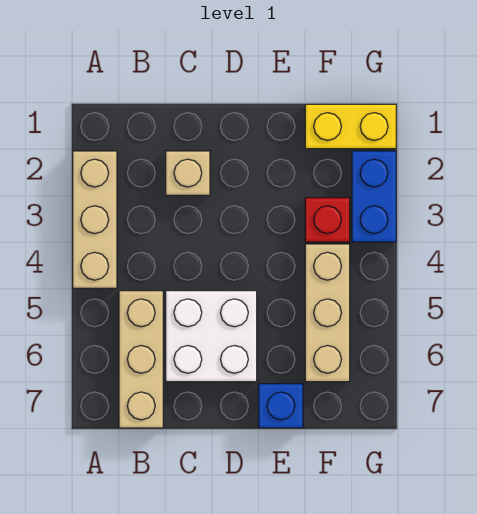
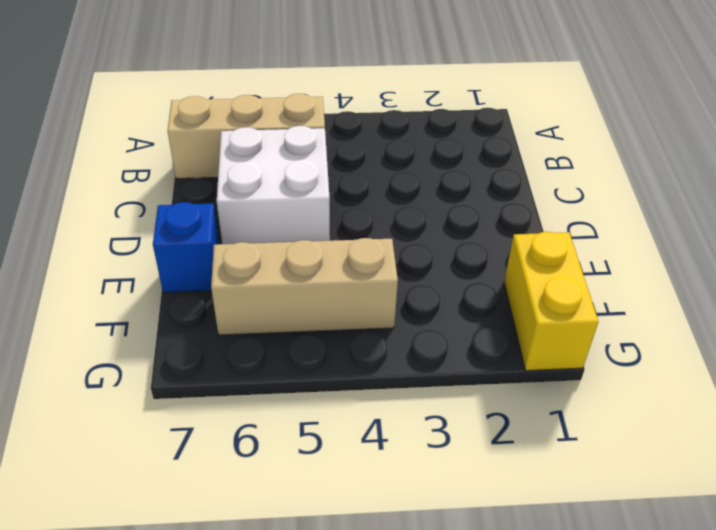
none -> tan brick A2:A4 level 1
none -> tan brick C2 level 1

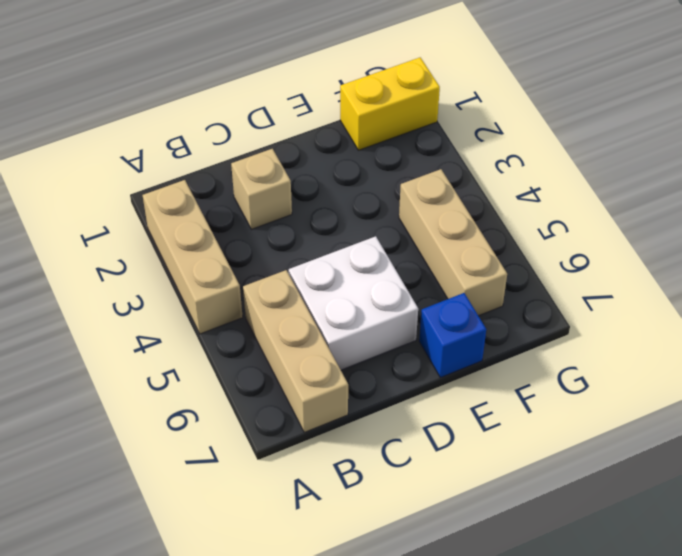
none -> red brick F3 level 1
none -> blue brick G2:G3 level 1

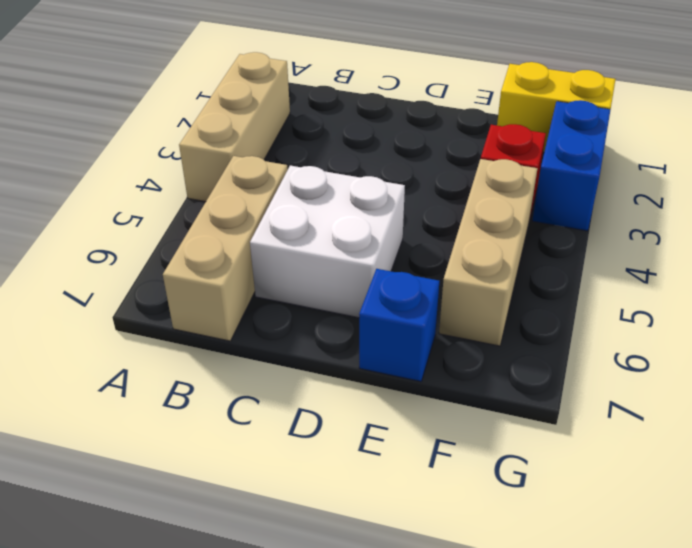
none -> tan brick C2 level 1

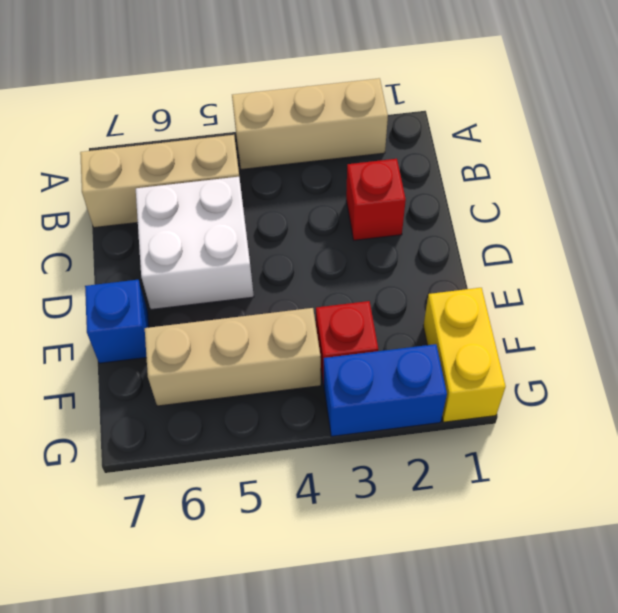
red brick C2 level 1 -> tan brick C2 level 1

